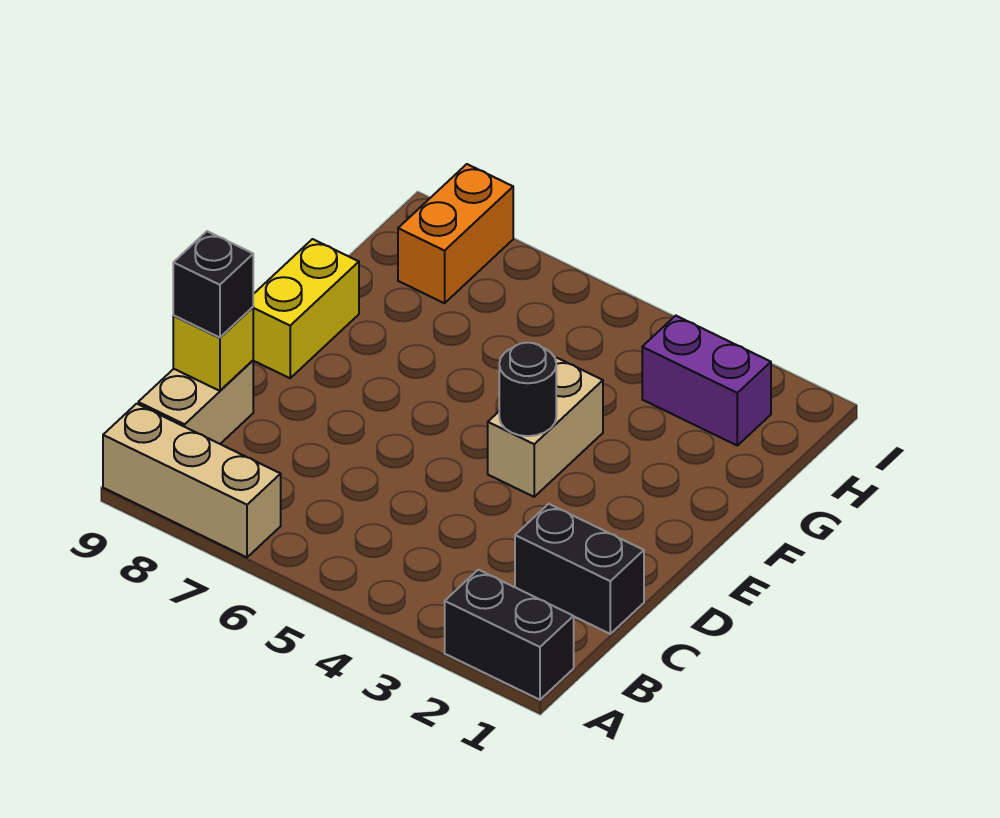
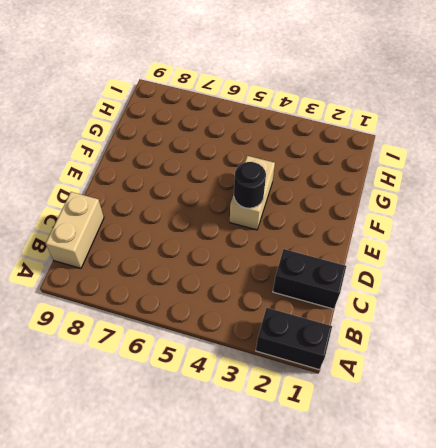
none -> tan brick A7:A9 level 1
none -> yellow brick E9:F9 level 1

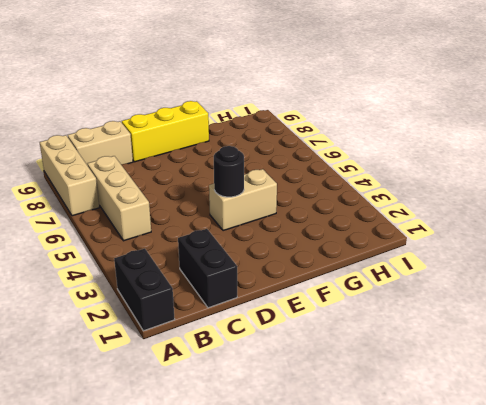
tan brick B5:B7 level 1 -> none
yellow brick D9:F9 level 1 -> yellow brick E9:F9 level 1
none -> purple brick H2:H3 level 1
none -> orange brick H8:I8 level 1

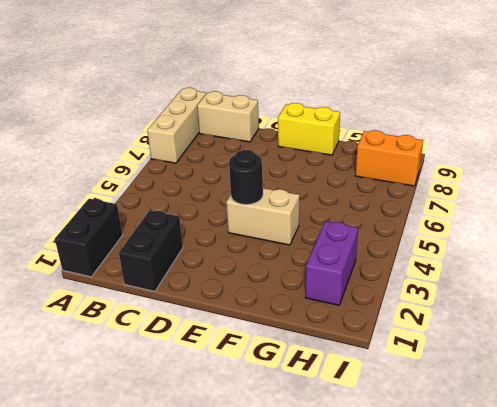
none -> yellow brick C9 level 2
none -> black brick C9 level 3

